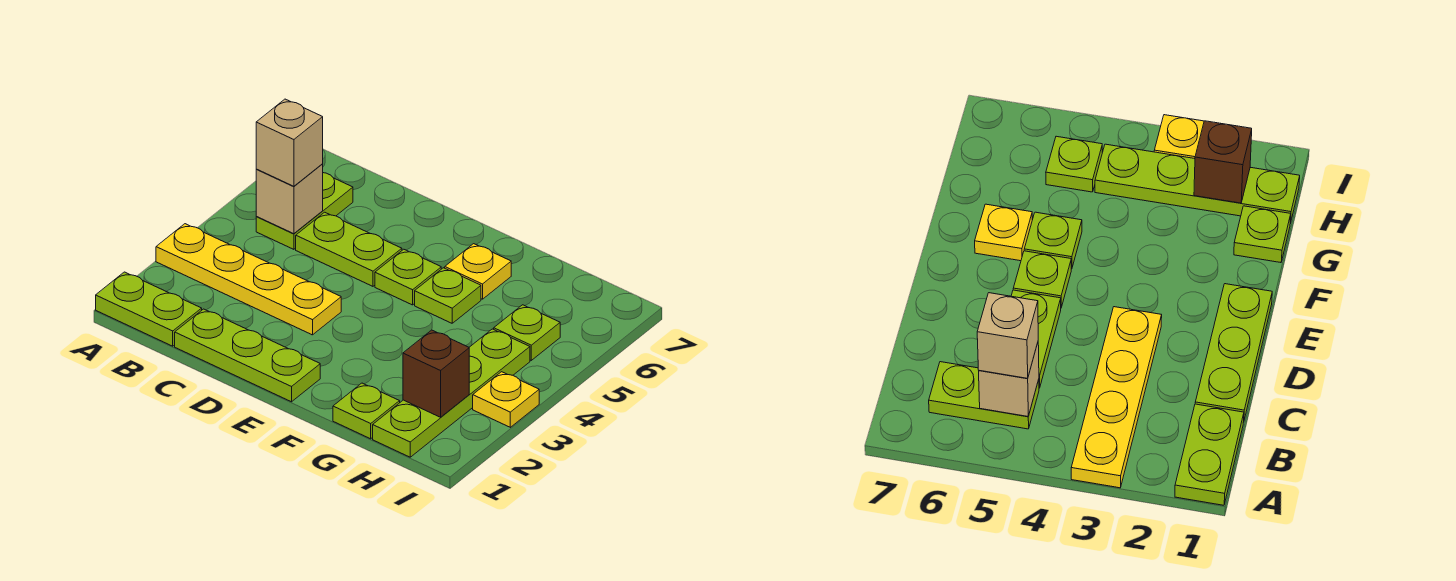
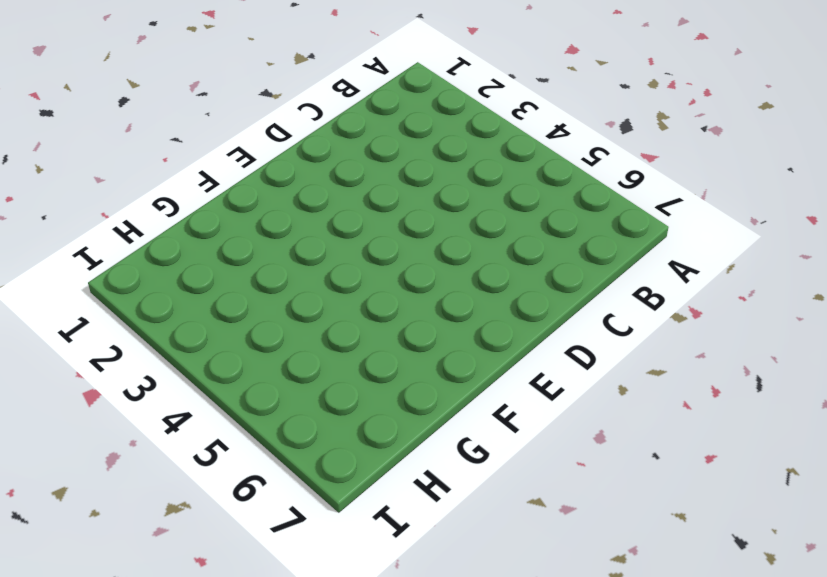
none -> lime plate A1:B1 level 1
none -> yellow plate A3:D3 level 1
none -> lime plate B5:B6 level 1

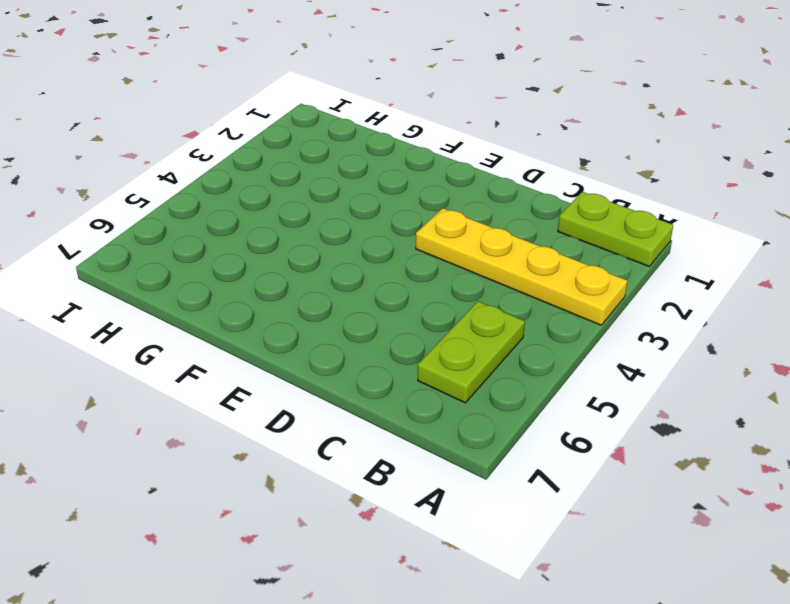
none -> lime plate C1:E1 level 1
none -> lime plate C5:D5 level 1
none -> lime plate E5 level 1

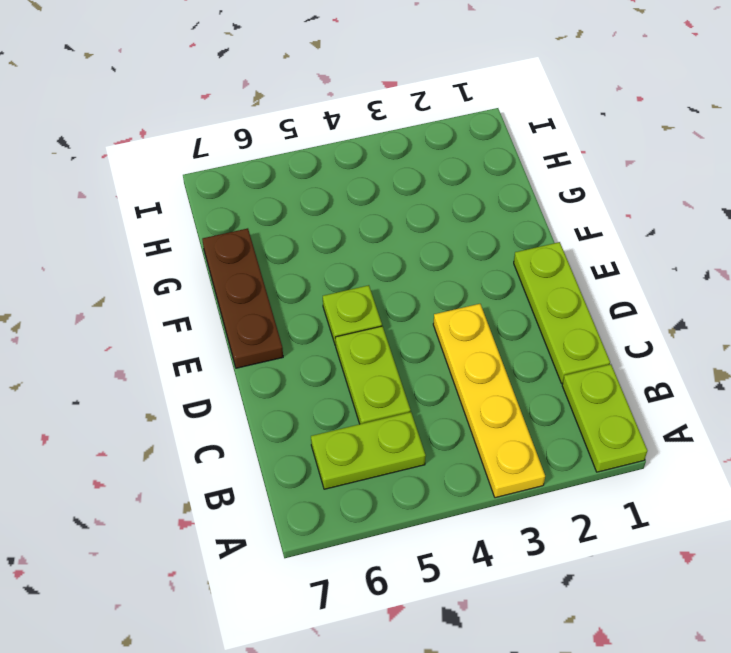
brown plate E7:G7 level 1 -> none
none -> lime plate F5 level 1
none -> yellow plate F6 level 1
none -> lime plate G1 level 1

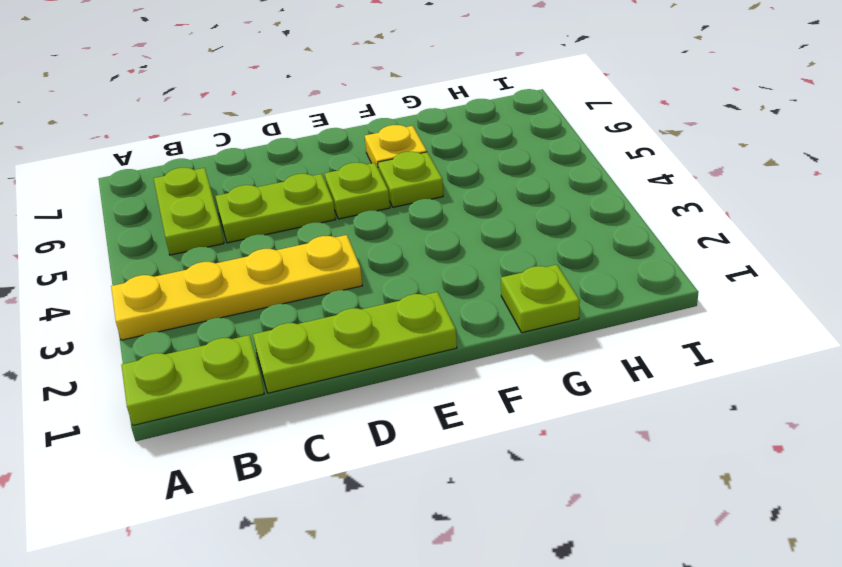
none -> lime plate H1:H4 level 1
none -> lime plate H5 level 1
none -> yellow plate I3 level 1

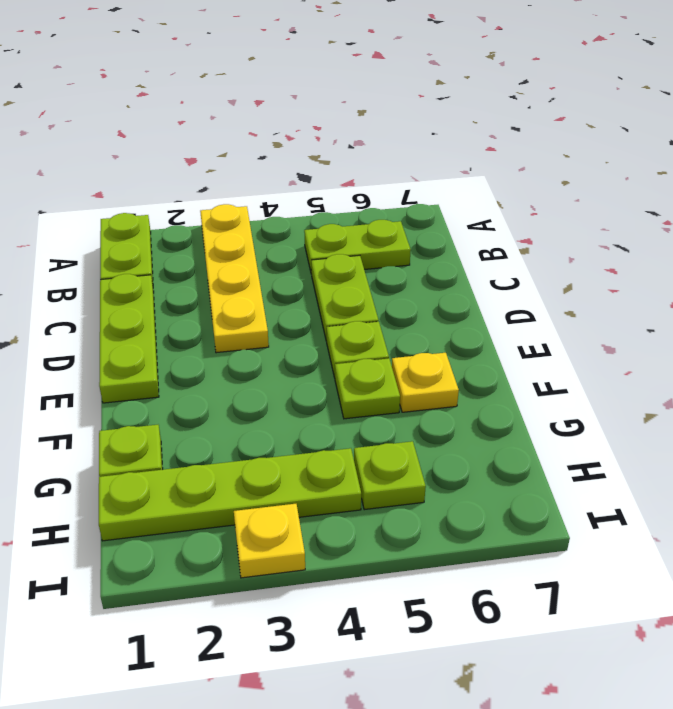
none -> tan brick B5 level 2
none -> brown brick H2 level 2
none -> tan brick B5 level 3

